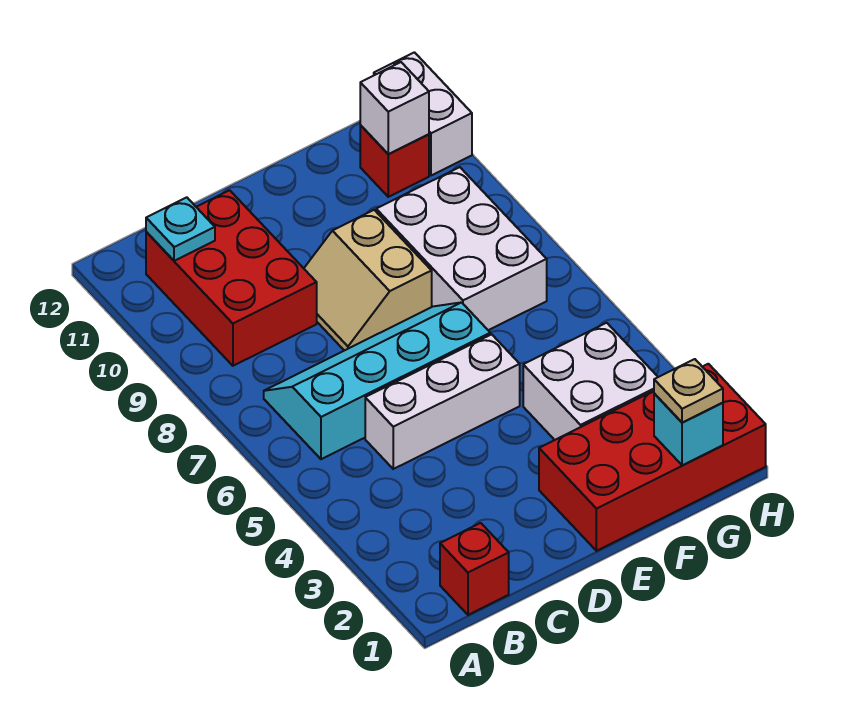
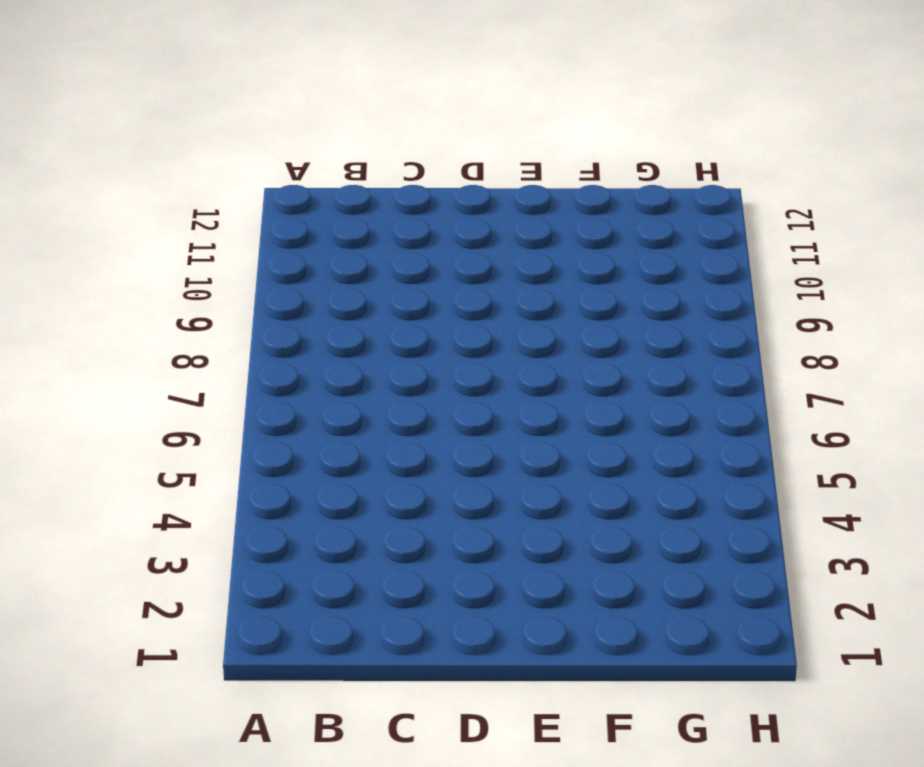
none -> red brick B1 level 1
none -> cyan slope B6:E7 level 1 top 6
none -> red brick B9:C11 level 1

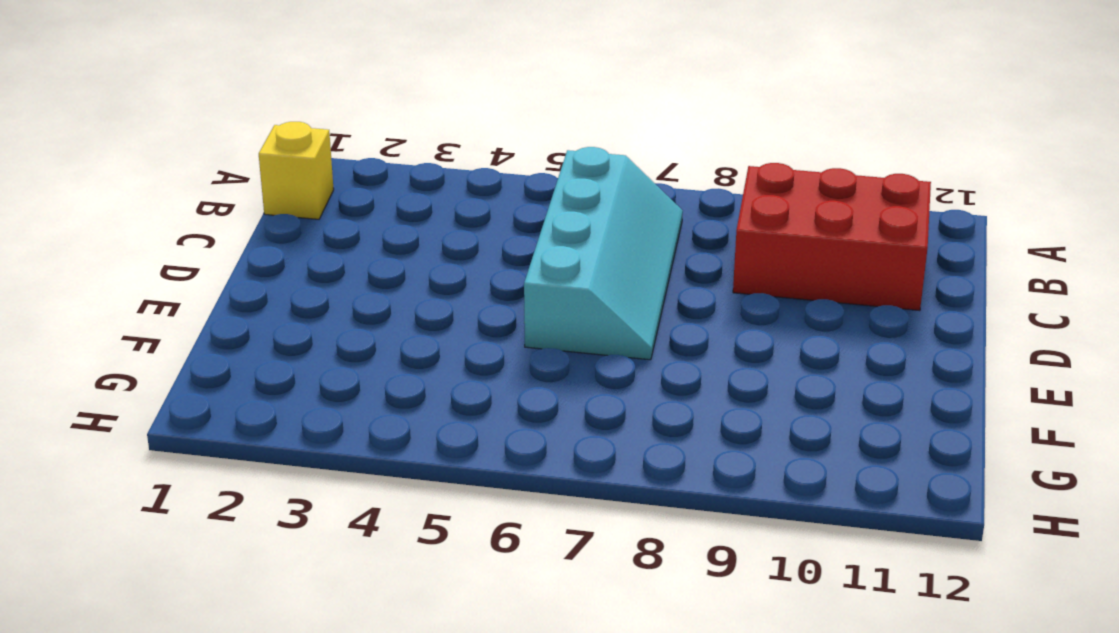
yellow brick B1 level 1 -> red brick B1 level 1
none -> white brick C5:E5 level 1
none -> tan slope D8:E9 level 1 top E
none -> red brick E1:H2 level 1

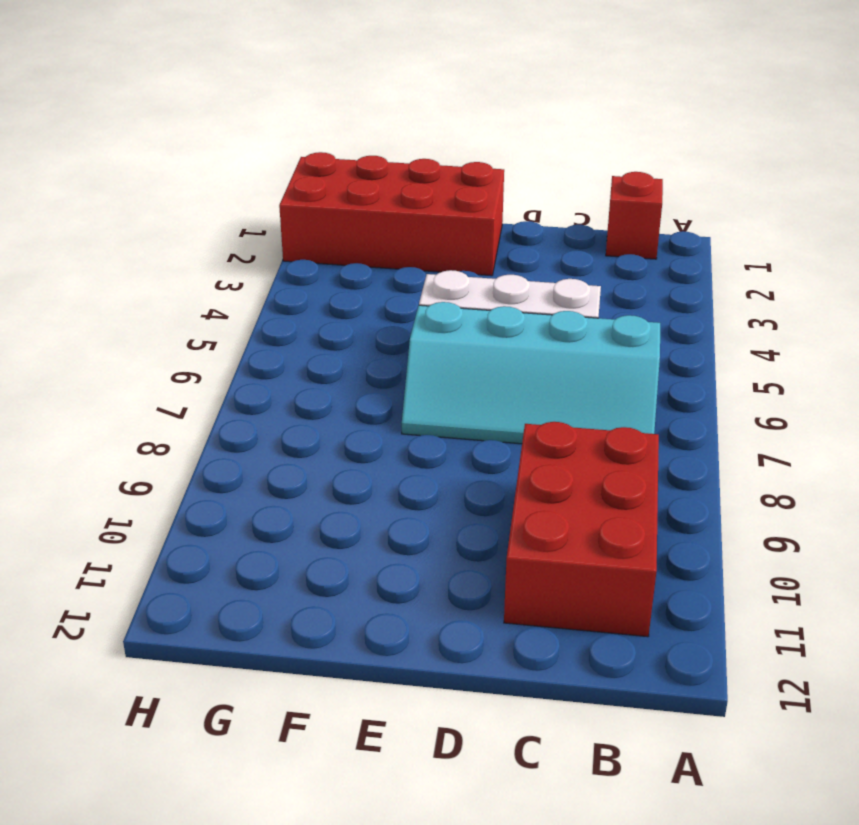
none -> tan slope D8:E9 level 1 top E
none -> white brick F3:G4 level 1
none -> white brick F7:G9 level 1

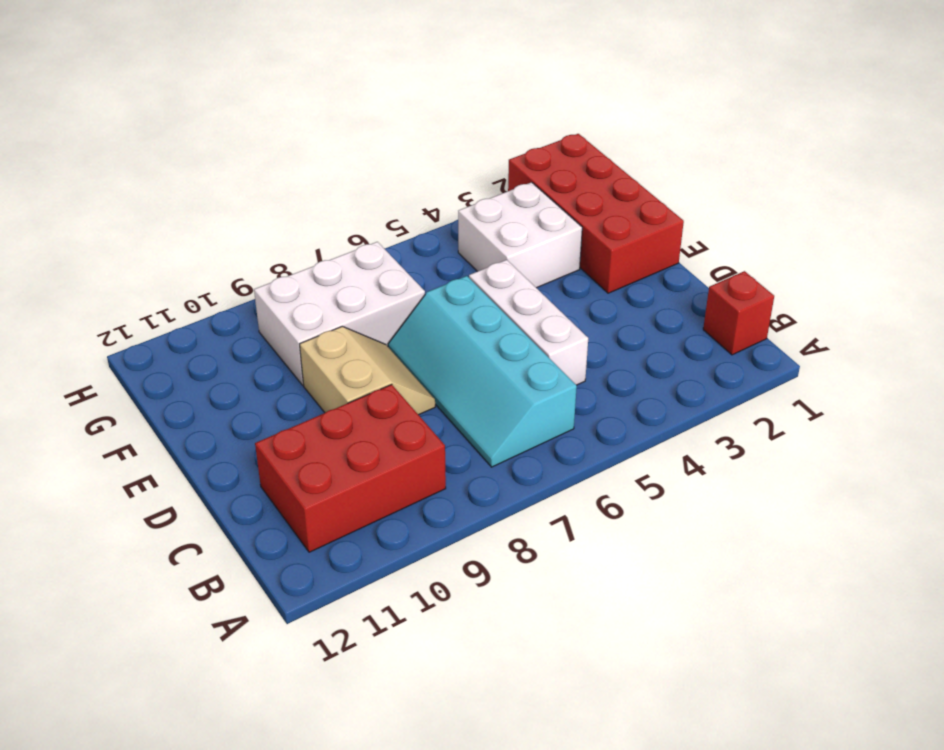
tan slope D8:E9 level 1 top 9 -> tan slope D8:E9 level 1 top E
none -> red brick G11 level 1
none -> white brick H11:H12 level 1
none -> cyan plate B11 level 2

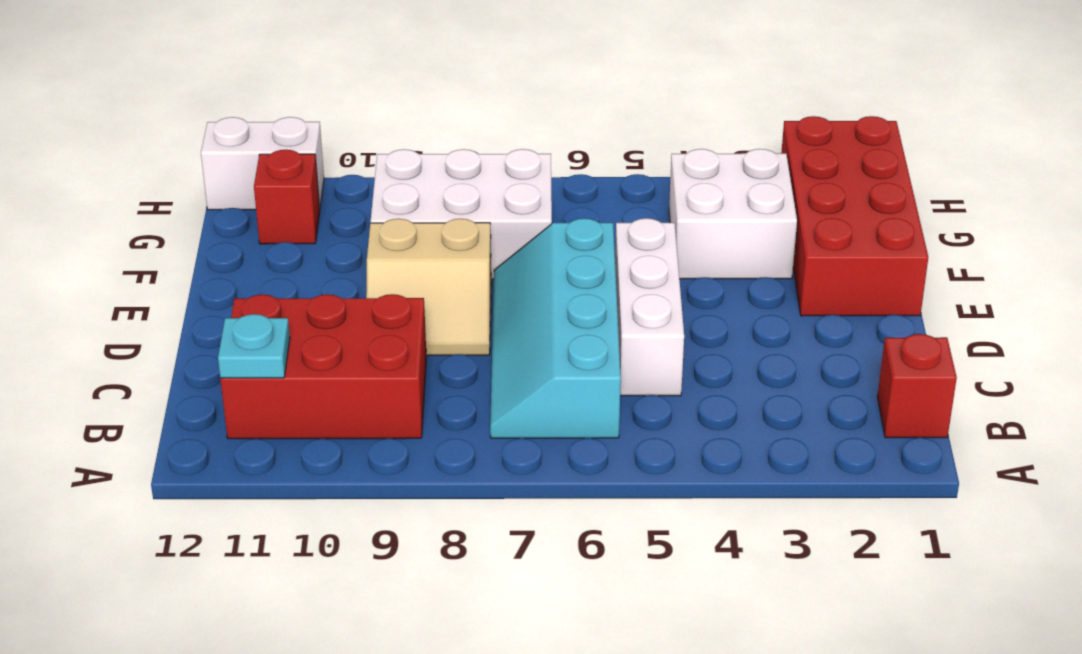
none -> cyan brick G1 level 2
none -> white brick G11 level 2
none -> tan plate G1 level 3

